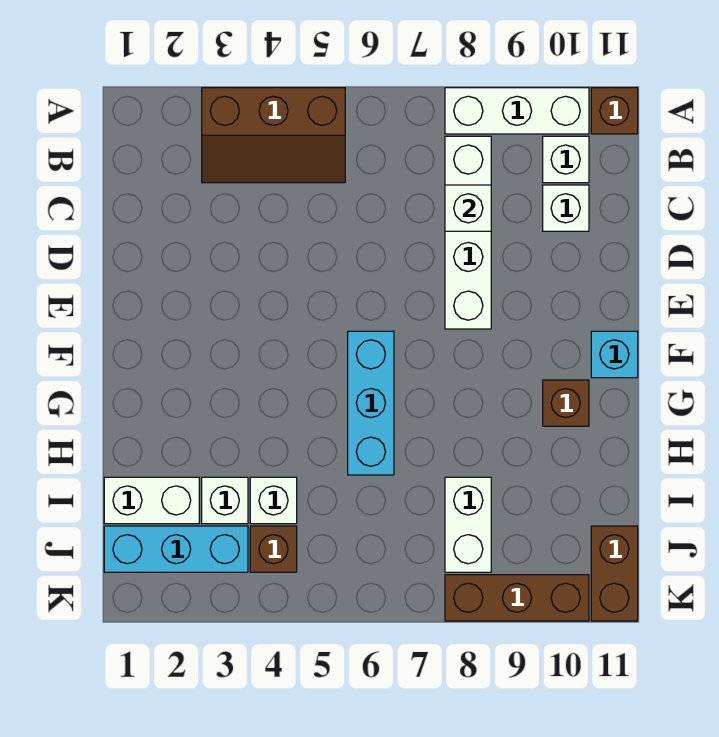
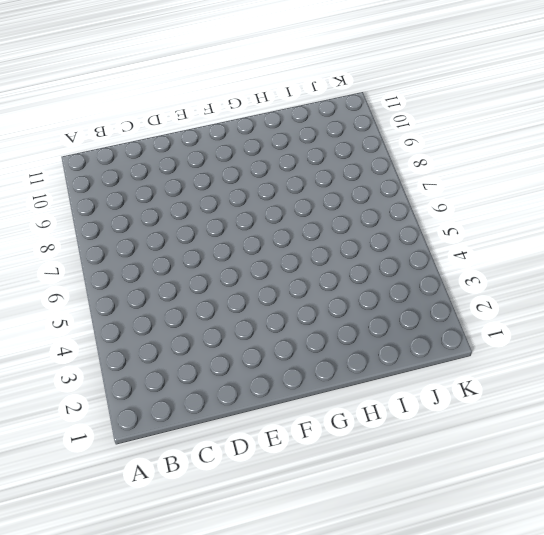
none -> brown slope A3:B5 level 1 top A
none -> white brick A8:A10 level 1
none -> brown brick A11 level 1

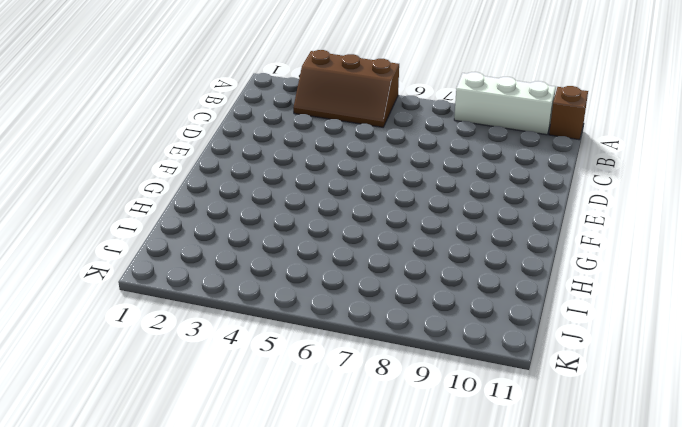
none -> white brick B8:E8 level 1
none -> white brick B10 level 1
none -> white brick C10 level 1

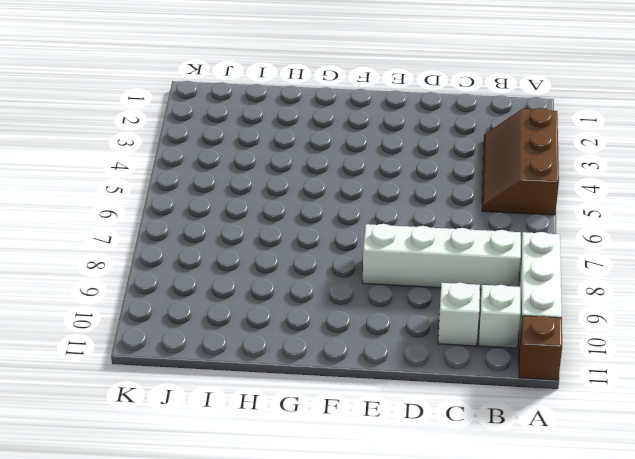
none -> cyan brick F6:H6 level 1
none -> cyan brick F11 level 1
none -> brown brick G10 level 1

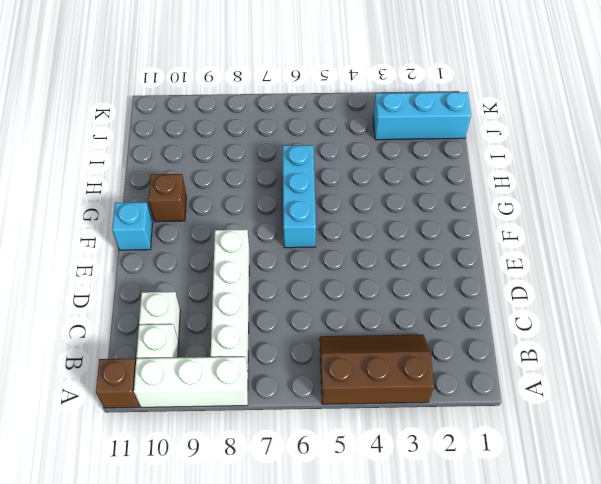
none -> white brick I1:I2 level 1
none -> white brick I3 level 1
none -> white brick I4 level 1

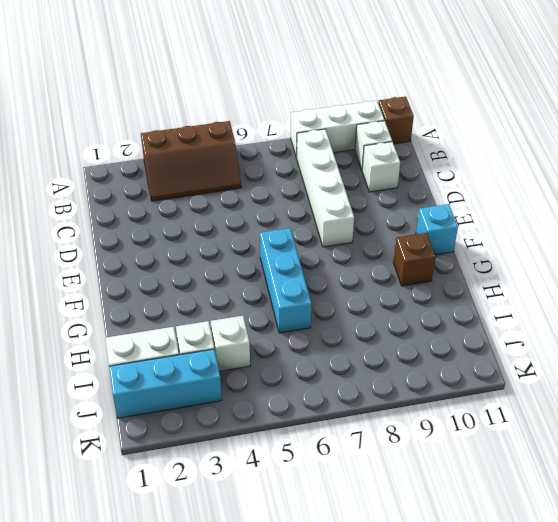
none -> white brick I8:J8 level 1
none -> brown brick J4 level 1
none -> brown brick J11:K11 level 1

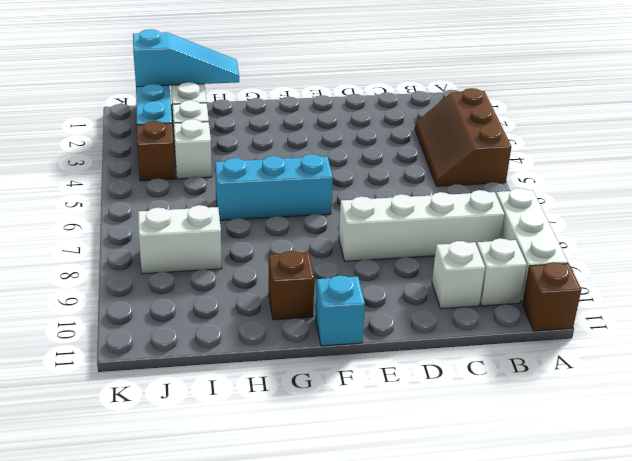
cyan slope H1:J1 level 2 top J -> none
none -> brown brick J11:K11 level 1
none -> brown brick K8:K10 level 1
none -> white brick C8 level 2

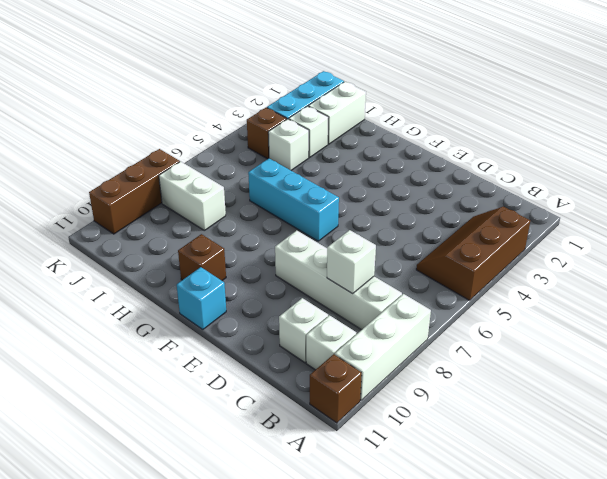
none -> brown brick J11:K11 level 1

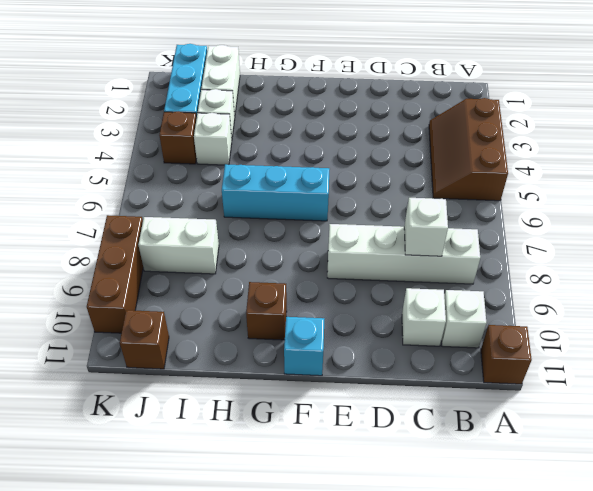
brown brick J11 level 1 -> brown brick J11:K11 level 1
none -> white brick A8:A10 level 1

